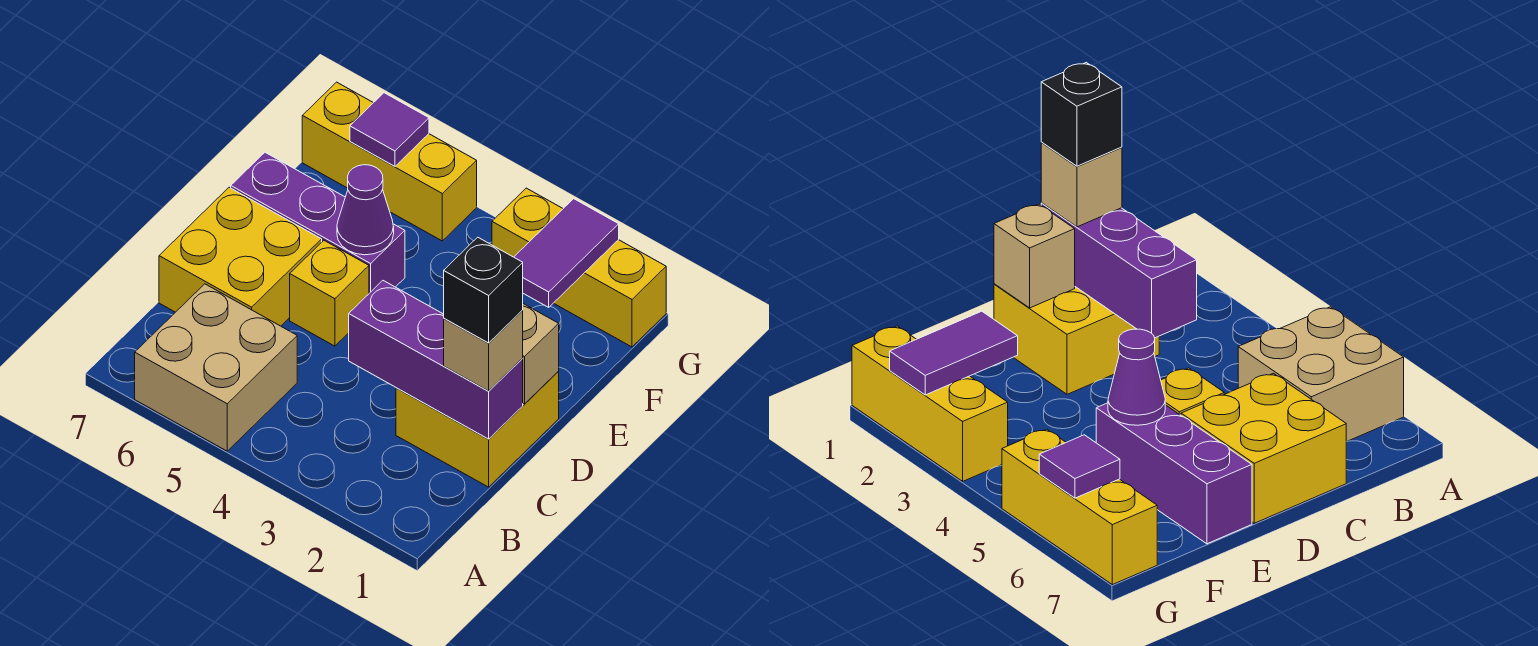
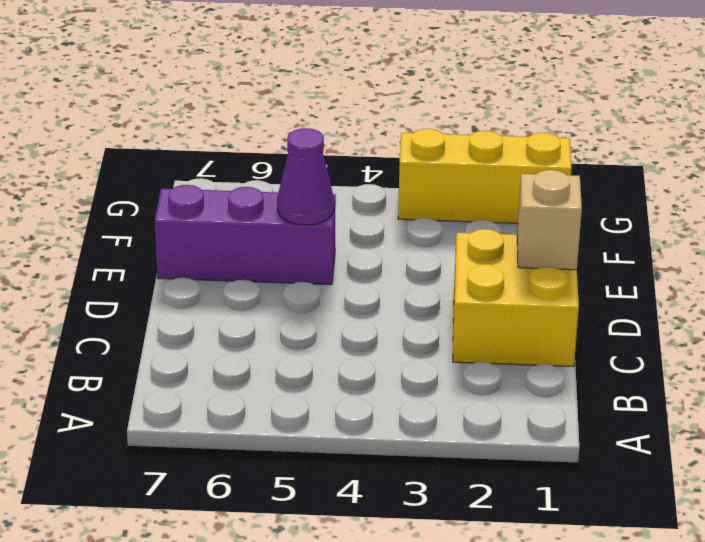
none -> tan brick A5:B6 level 1
none -> yellow brick C6:D7 level 1
none -> yellow brick D5 level 1

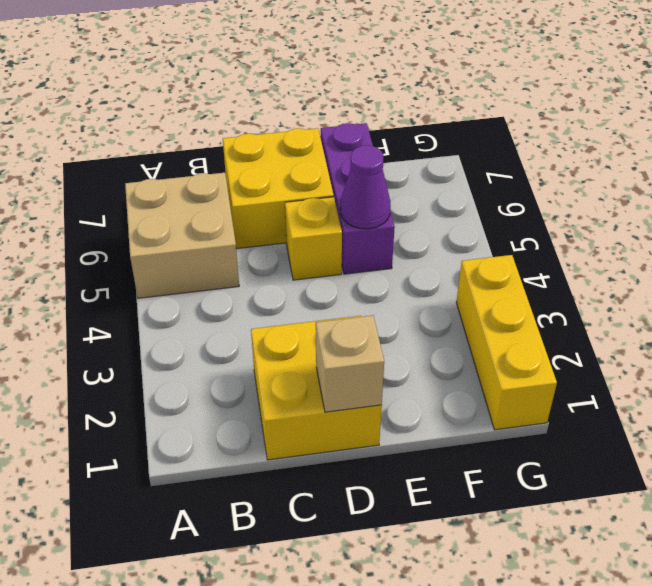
none -> yellow brick G5:G7 level 1
none -> purple brick C1:C3 level 2
none -> purple tile F2:G2 level 2

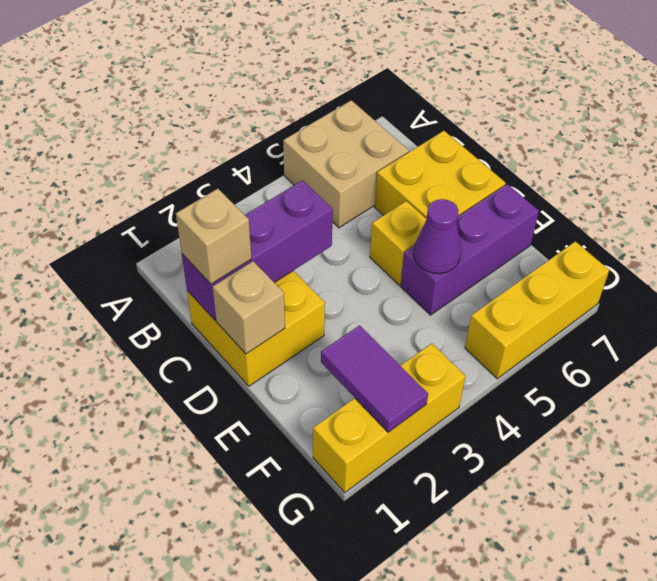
none -> purple tile G6 level 2
none -> black brick C1 level 4

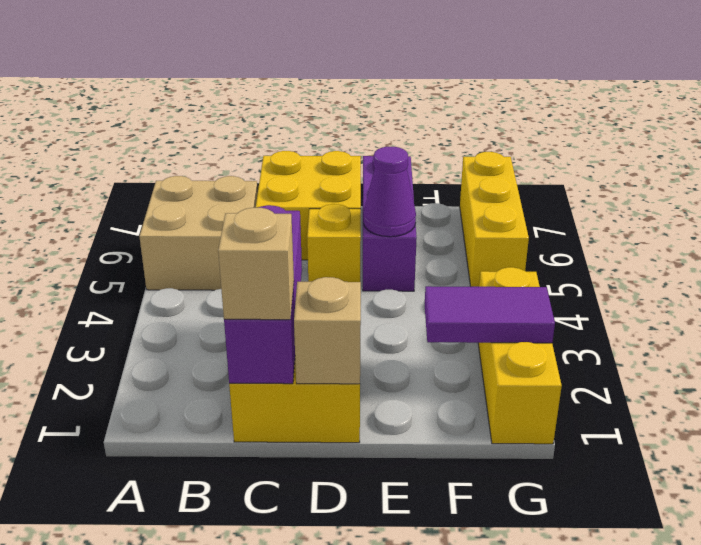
none -> purple tile G6 level 2
none -> black brick C1 level 4

